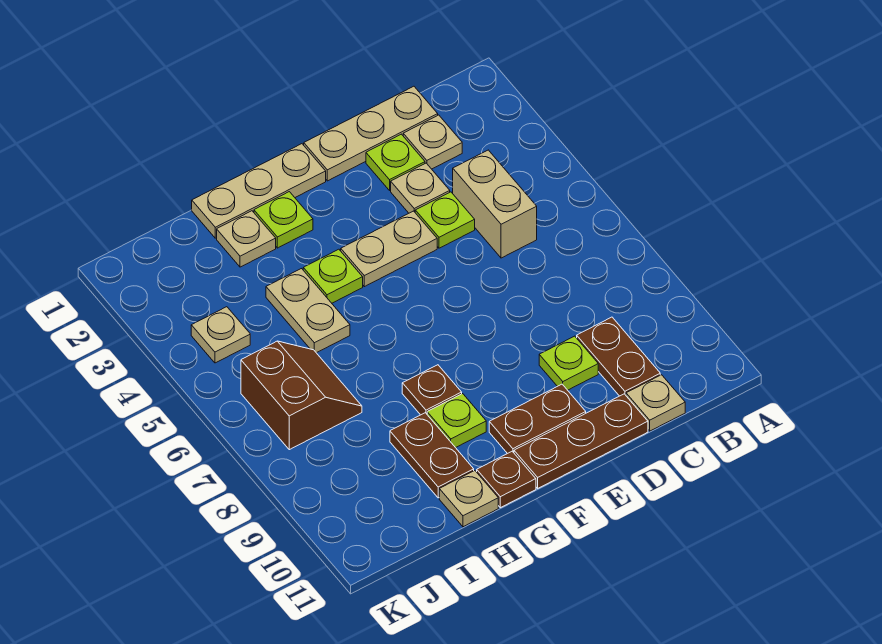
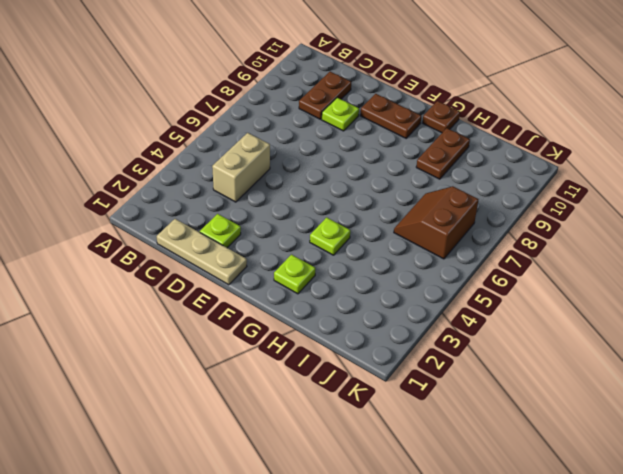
none -> tan plate C2 level 1
none -> tan plate C11 level 1
none -> tan plate D3 level 1

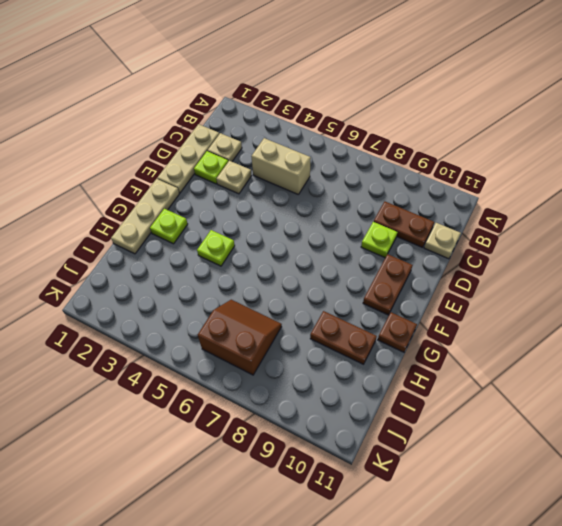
none -> lime plate D4 level 1
none -> brown plate D11:F11 level 1
none -> tan plate E4:F4 level 1

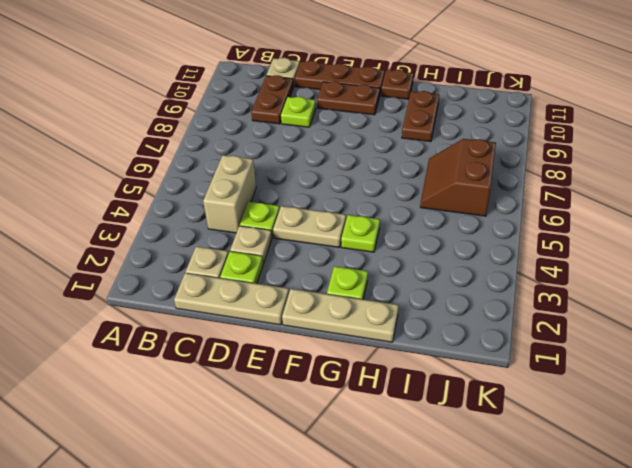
none -> brown plate G8 level 1
none -> lime plate G9 level 1
none -> tan plate H2 level 1

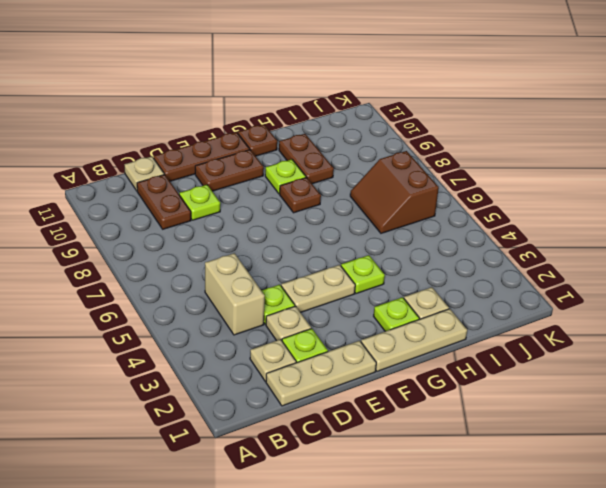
none -> tan plate H4:H5 level 1
none -> tan plate H11 level 1
none -> tan plate J4 level 1

